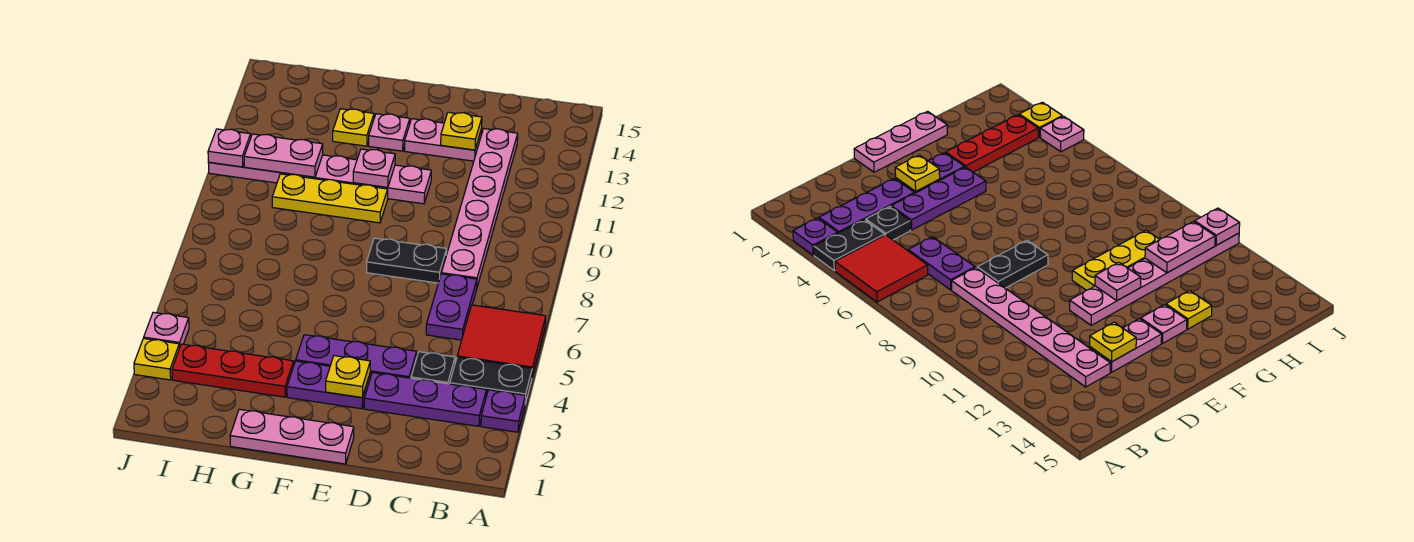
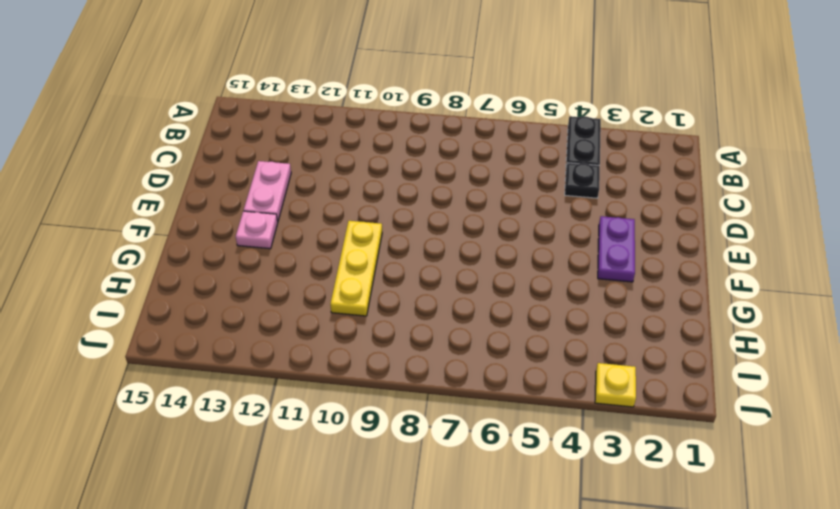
none -> purple plate A3 level 1
none -> red tile A5:B6 level 1
none -> purple plate B3:D3 level 1

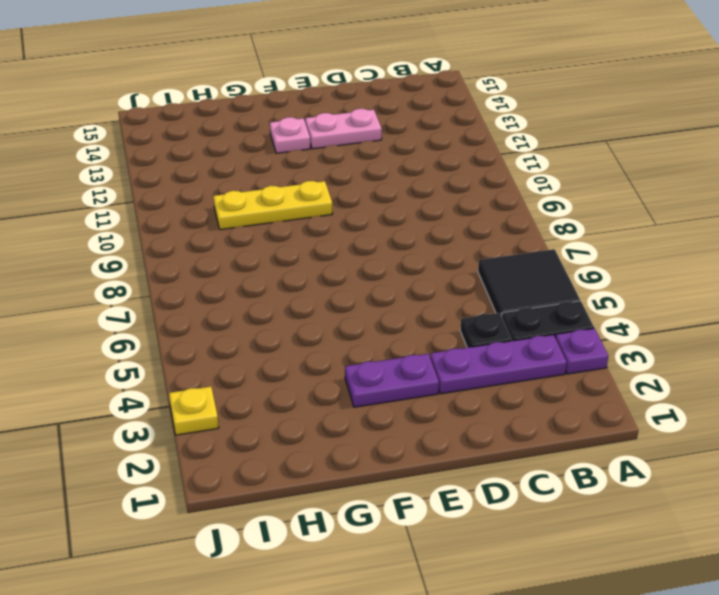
black tile A5:B6 level 1 -> red tile A5:B6 level 1
none -> purple plate C6:C7 level 1
none -> pink plate C8:C13 level 1
none -> purple plate D4:F4 level 1

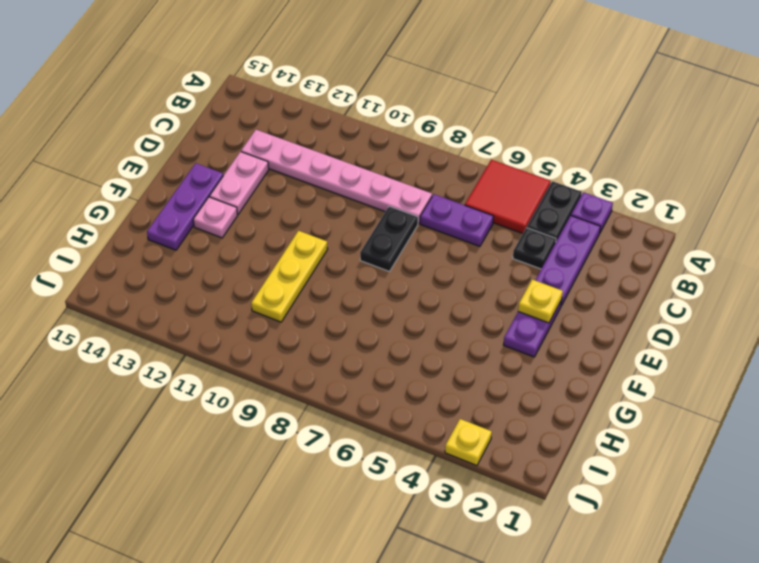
purple plate E14:G14 level 1 -> purple plate D4:F4 level 1
none -> pink plate E1:G1 level 1
none -> pink plate E11:J11 level 1
none -> red plate G3:I3 level 1

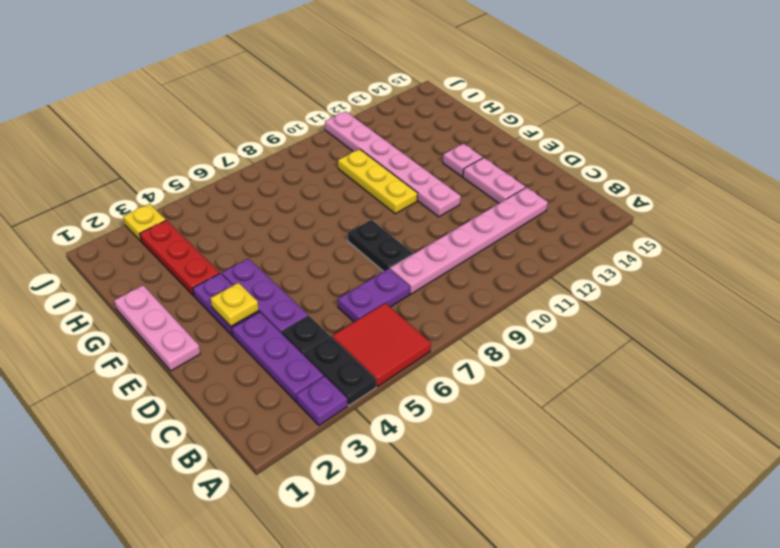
none -> yellow plate G13 level 1
none -> pink plate J4 level 1
none -> yellow plate D13 level 2

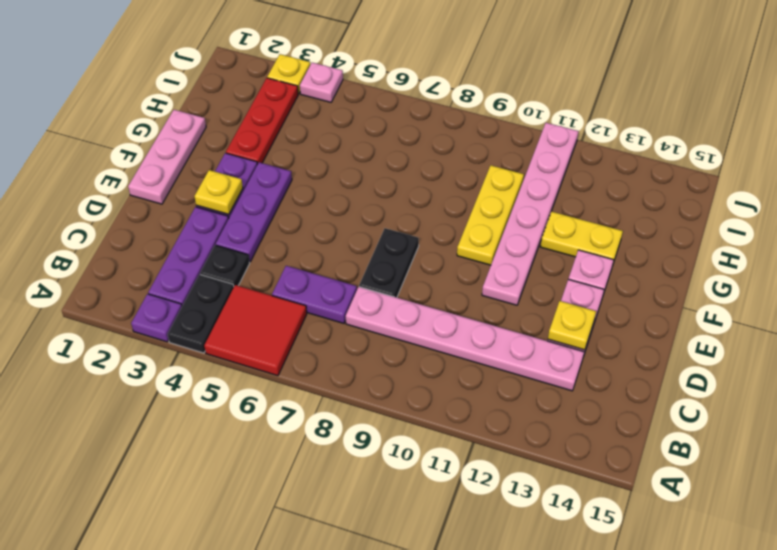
yellow plate G12:G13 level 1 -> yellow plate G13 level 1
none -> pink plate F11 level 2
none -> pink plate H11:I11 level 2
none -> pink plate J11 level 2

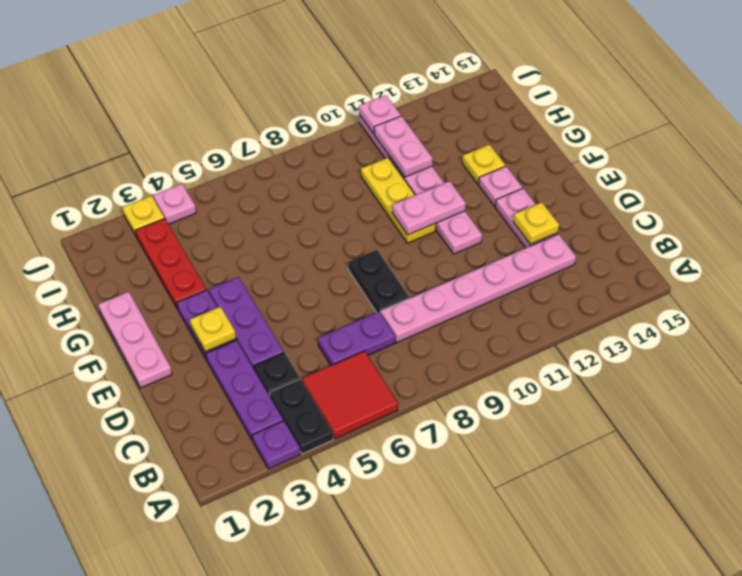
pink plate F10:F11 level 2 -> pink plate F11 level 2

